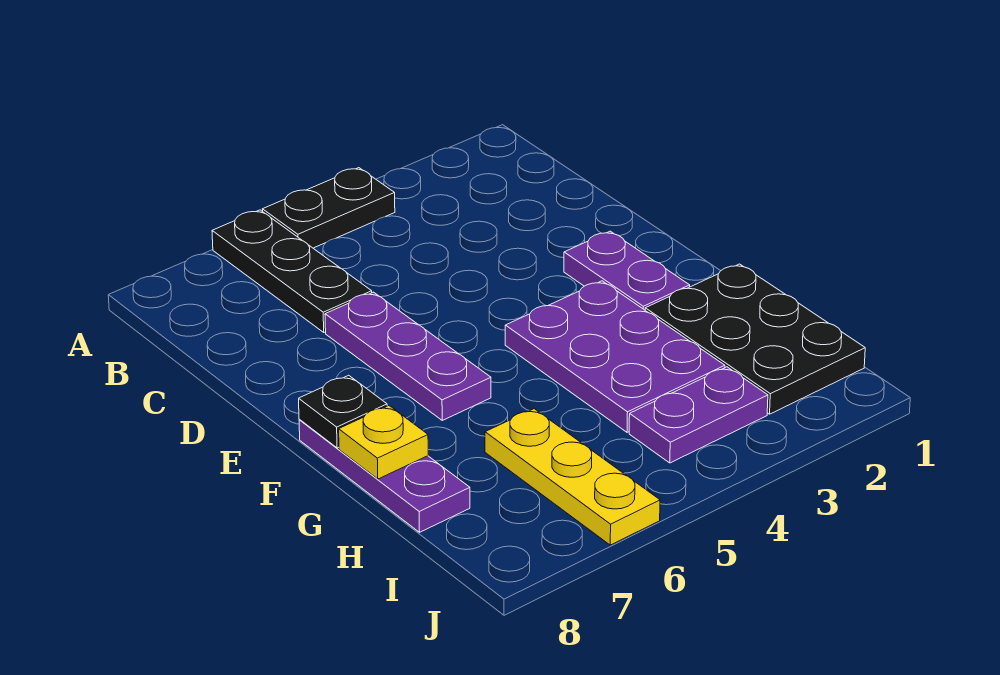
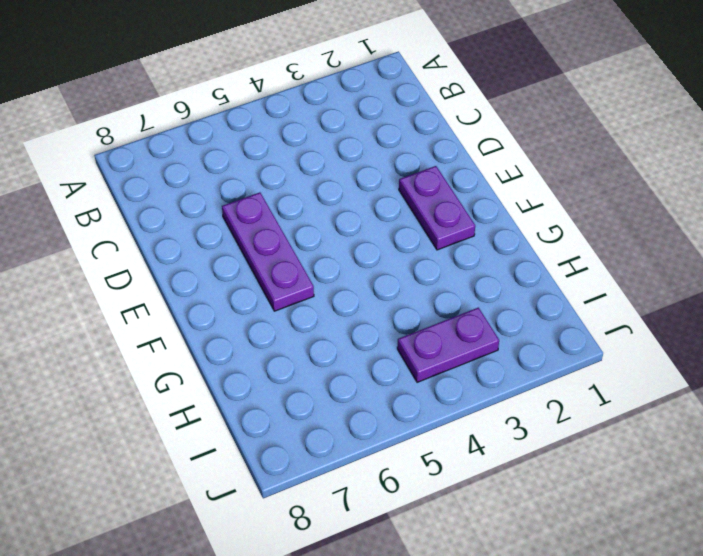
none -> black plate A4:A5 level 1
none -> black plate A6:C6 level 1

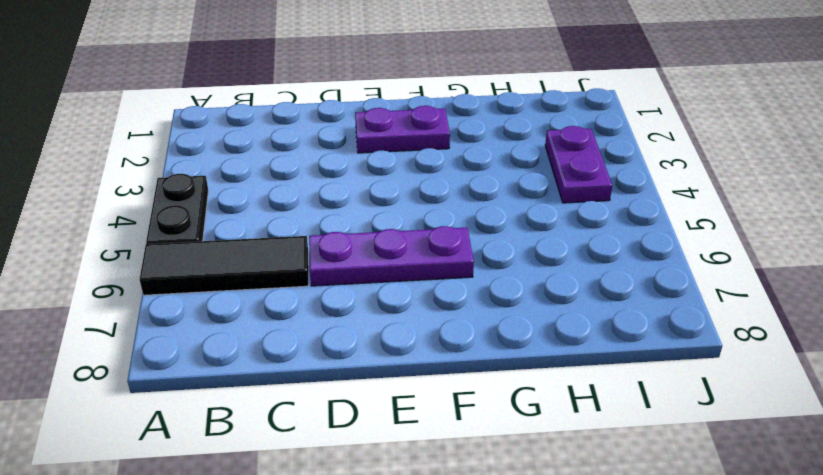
black tile A6:C6 level 1 -> black plate A6:C6 level 1
none -> purple plate F3:H4 level 1
none -> purple plate F8:H8 level 1

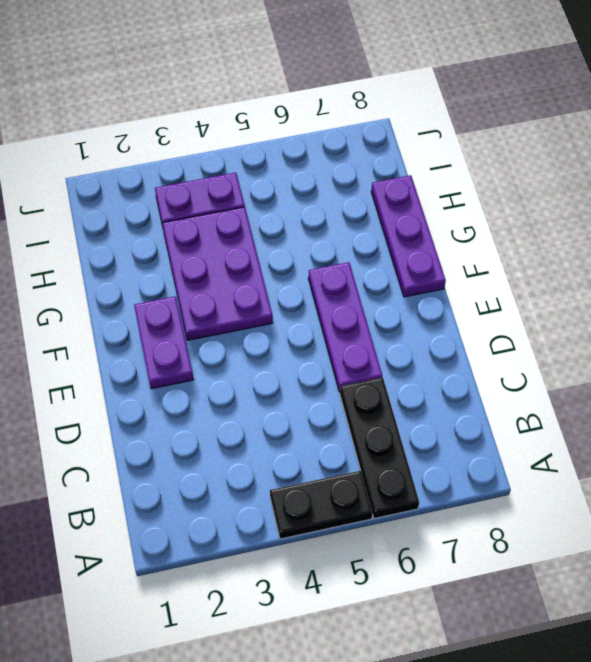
none -> black plate G1:I2 level 1
none -> yellow plate H6:J6 level 1

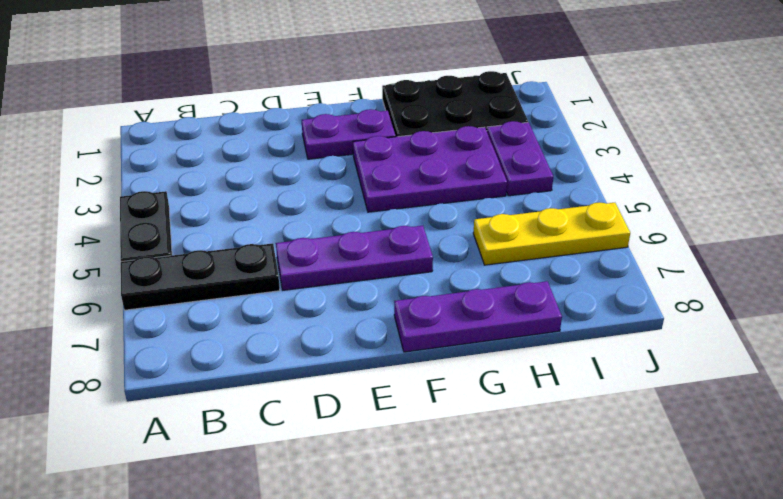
none -> black plate F8 level 2
none -> yellow plate G8 level 2

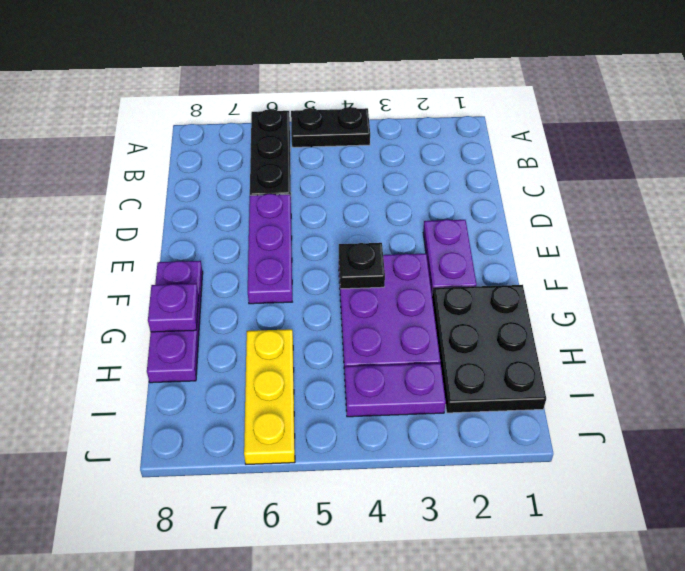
black plate F4 level 2 -> black plate F8 level 2
purple plate G8 level 2 -> yellow plate G8 level 2

